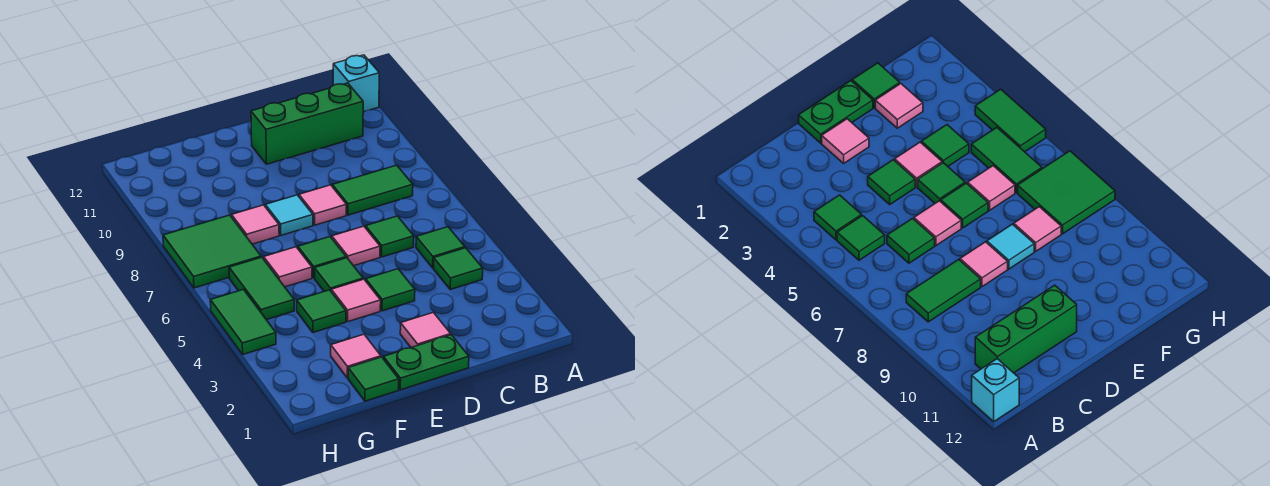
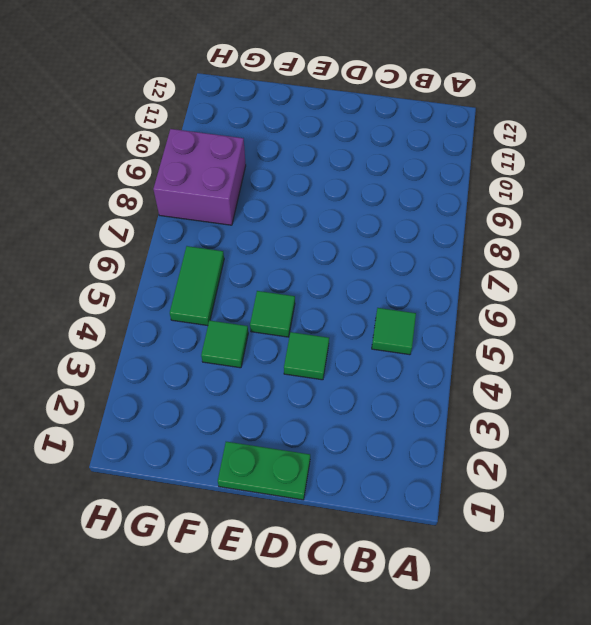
purple brick G8:H9 level 1 -> green tile G7:H8 level 1
none -> cyan brick A12 level 1
none -> green tile B4 level 1
none -> green tile B8:C8 level 1

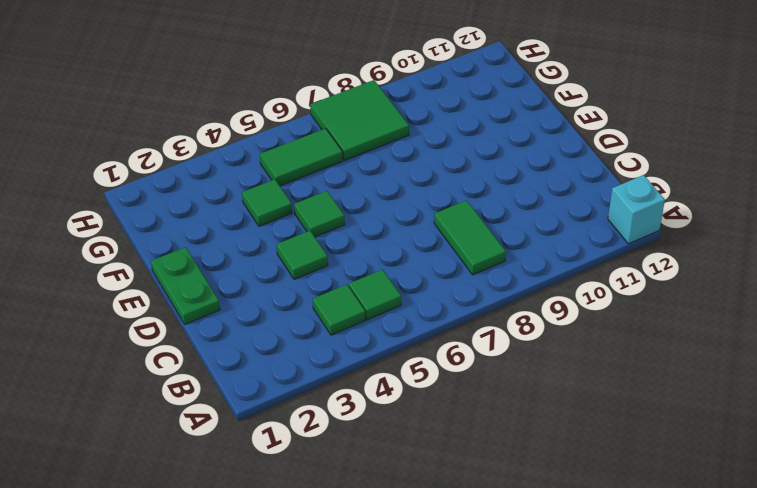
none -> green brick B11:D11 level 1
none -> green tile C6 level 1
none -> pink tile D2 level 1

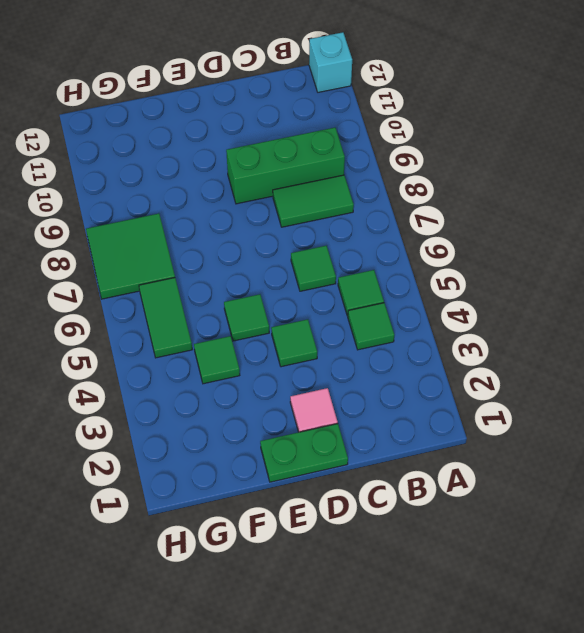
green brick B9:D9 level 1 -> green brick B11:D11 level 1
none -> pink tile D6 level 1
none -> pink tile D8 level 1
none -> pink tile E4 level 1

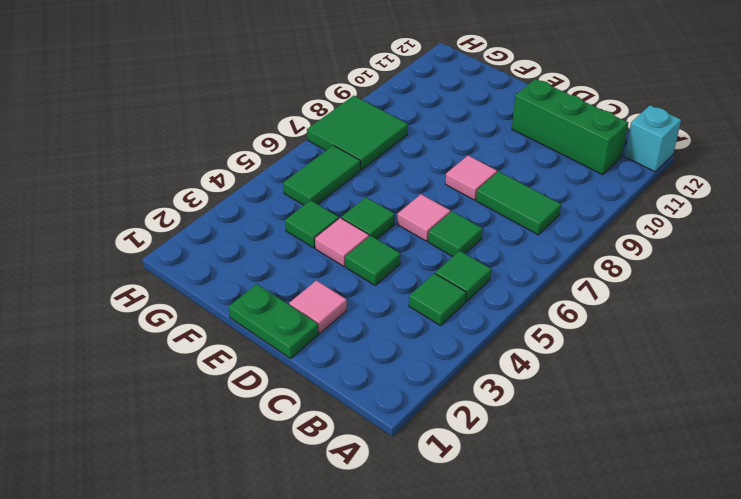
none -> green tile E6 level 1
none -> cyan tile E8 level 1
none -> green tile F1 level 1

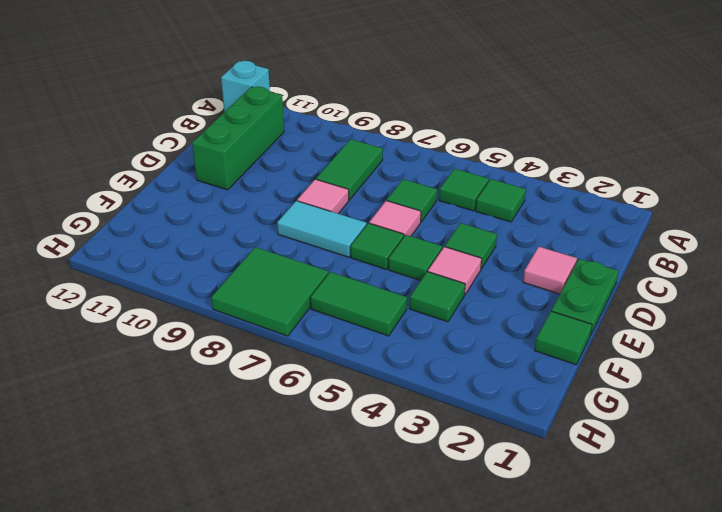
cyan tile E7:E8 level 1 -> cyan tile E8 level 1
none -> pink tile F2 level 1
none -> pink tile F6 level 1
none -> pink tile F8 level 1

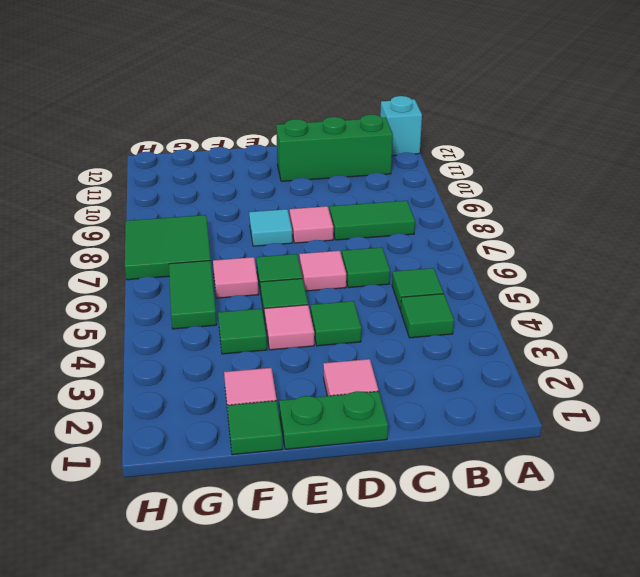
none -> pink tile F8 level 1
none -> green tile H4:H5 level 1

